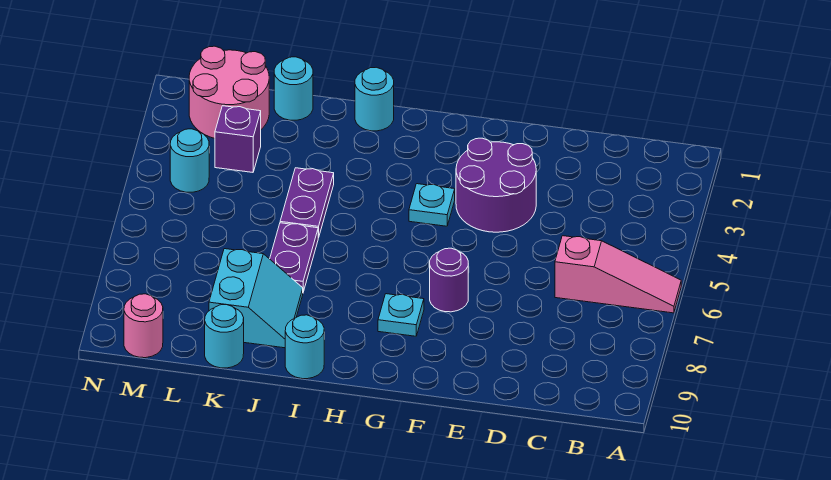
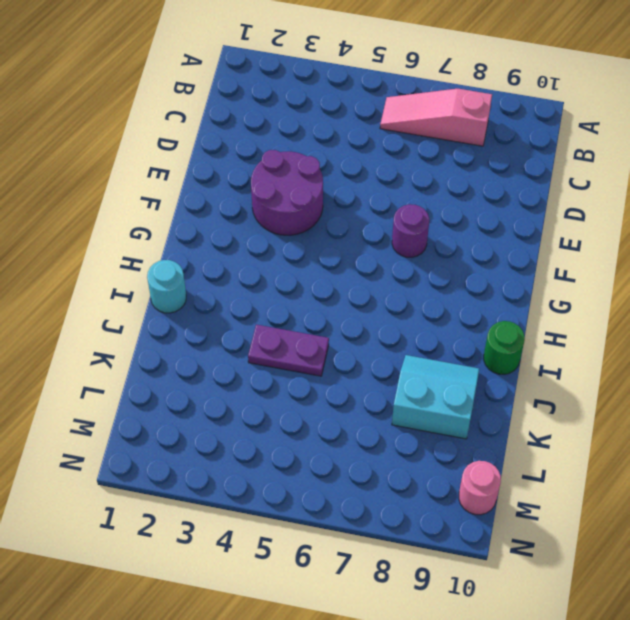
pink slope B6:B8 level 1 top 8 -> pink slope A6:C6 level 1 top C
green round brick I10 level 1 -> cyan round brick I10 level 1
none -> cyan plate G4 level 1
none -> cyan plate G8 level 1
none -> purple plate J6:J7 level 1

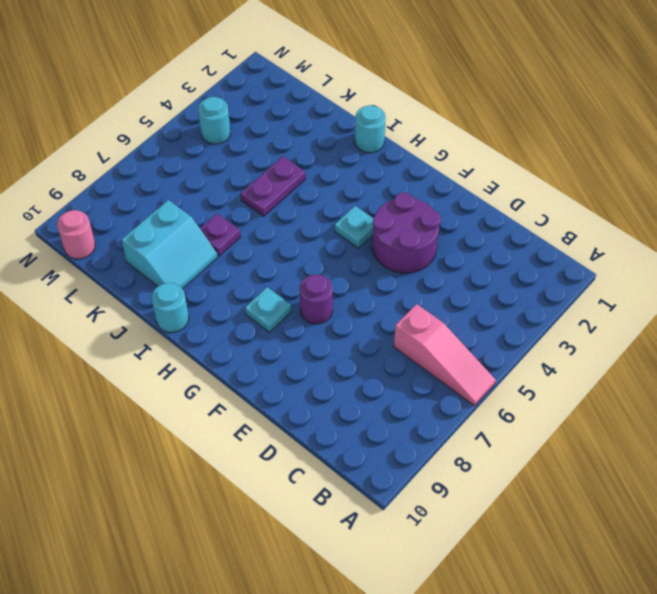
purple plate J7 level 1 -> purple plate J6:J7 level 1
none -> cyan round brick K1 level 1
none -> cyan round brick K10 level 1
none -> pink round brick L1:M2 level 1

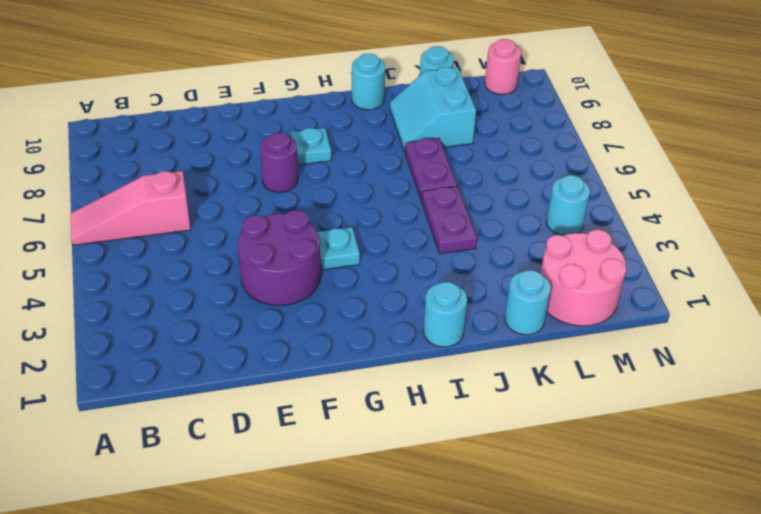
none -> purple brick L3 level 1

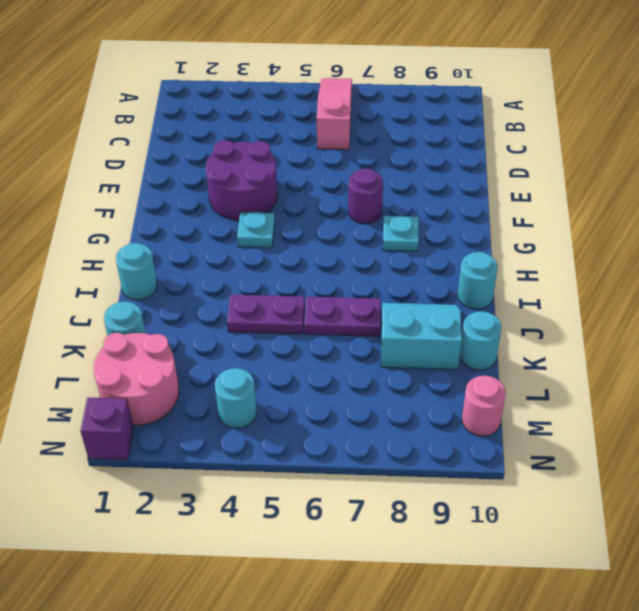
purple brick N1 level 1 -> purple brick L3 level 1

